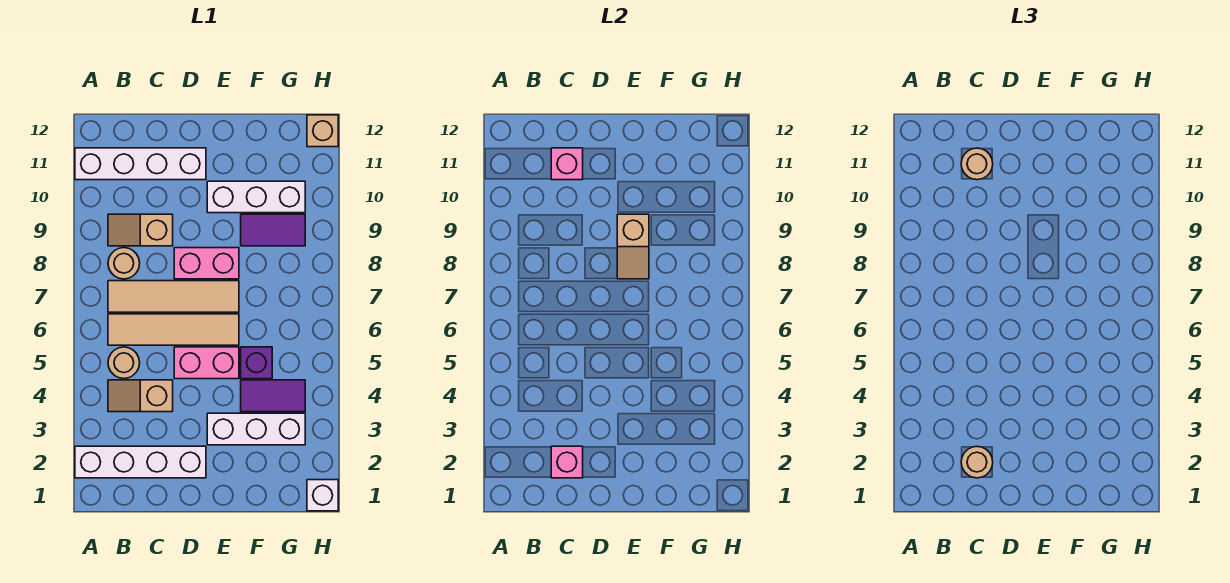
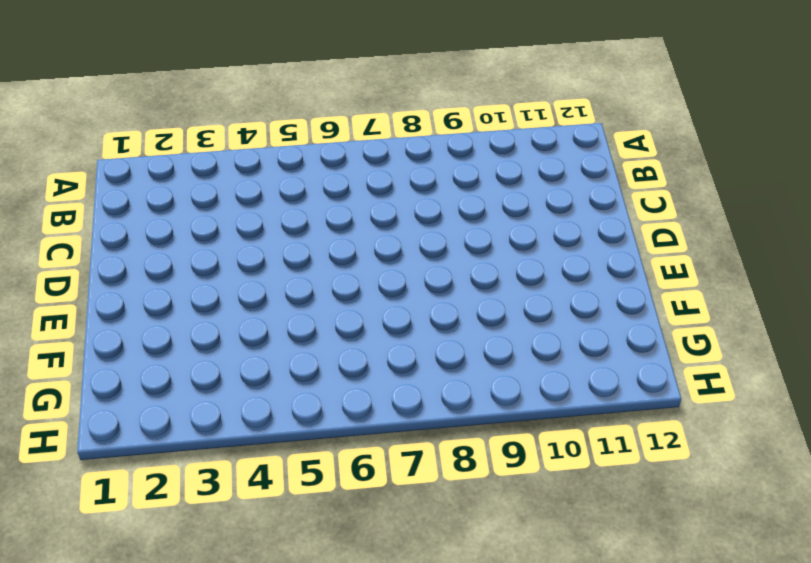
none -> white brick A2:D2 level 1
none -> white brick A11:D11 level 1
none -> tan slope B4:C4 level 1 top C

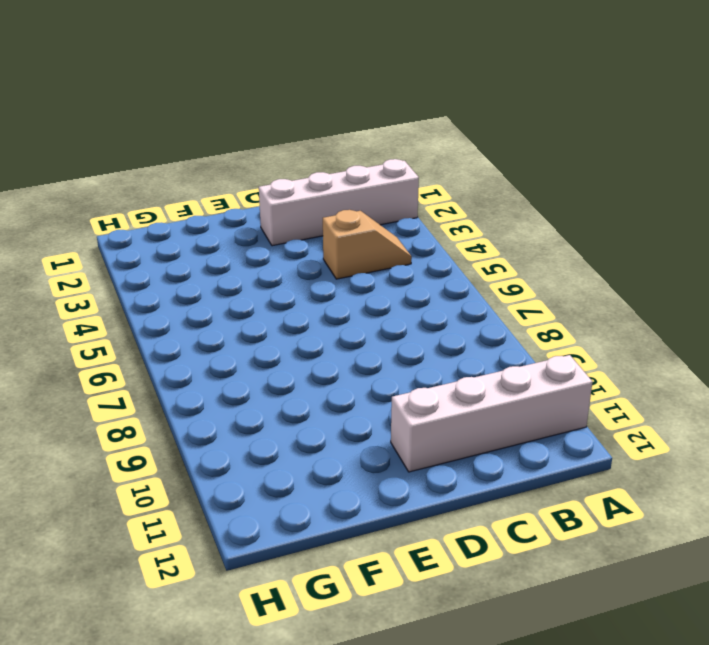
none -> tan round brick B5 level 1
none -> tan tile B6:E6 level 1
none -> tan tile B7:E7 level 1

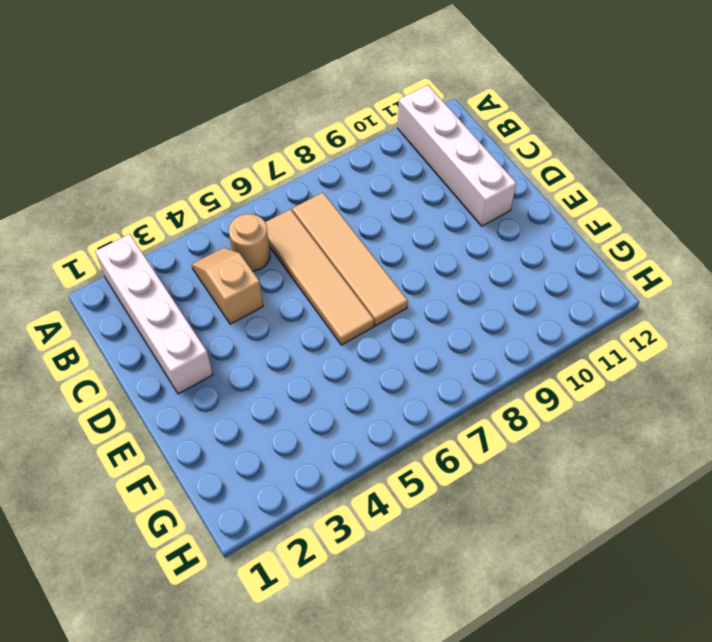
none -> tan round brick B8 level 1
none -> tan slope B9:C9 level 1 top C
none -> pink brick D5:E5 level 1

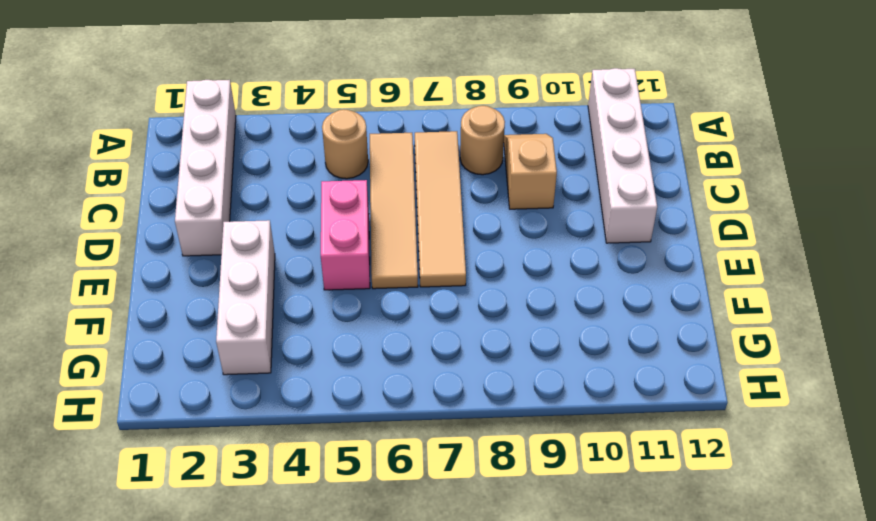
none -> tan slope B4:C4 level 1 top C
none -> pink brick D8:E8 level 1
none -> white brick E10:G10 level 1

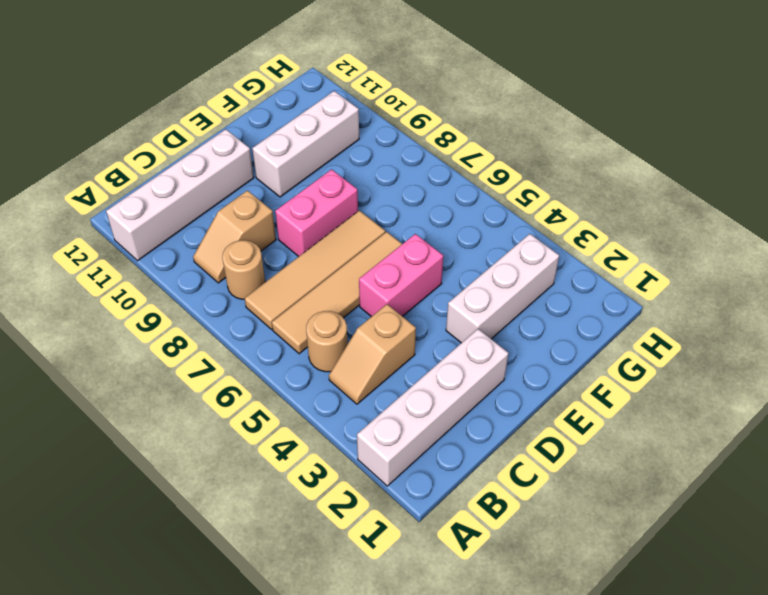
none -> purple tile F4:G4 level 1
none -> purple brick F5 level 1
none -> purple tile F9:G9 level 1

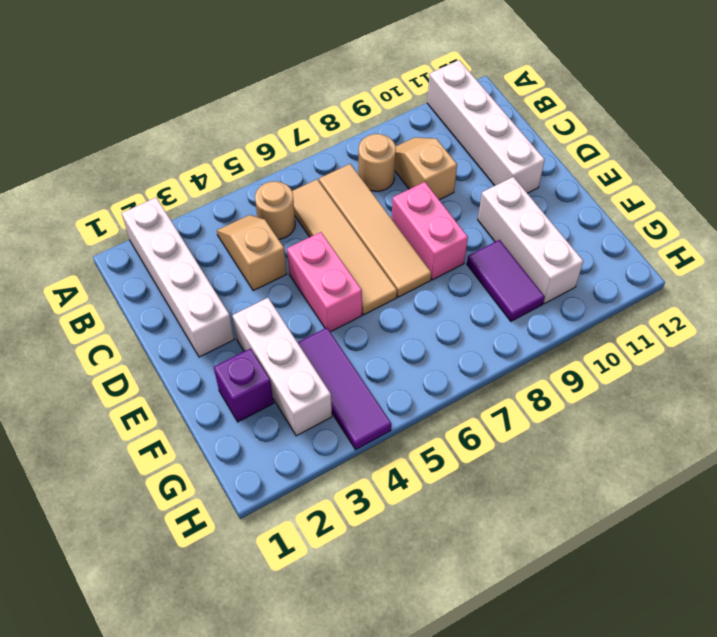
purple brick F2 level 1 -> purple brick F5 level 1
purple tile F4:H4 level 1 -> purple tile F4:G4 level 1
none -> white brick H1 level 1
none -> tan brick H12 level 1
none -> pink brick C2 level 2

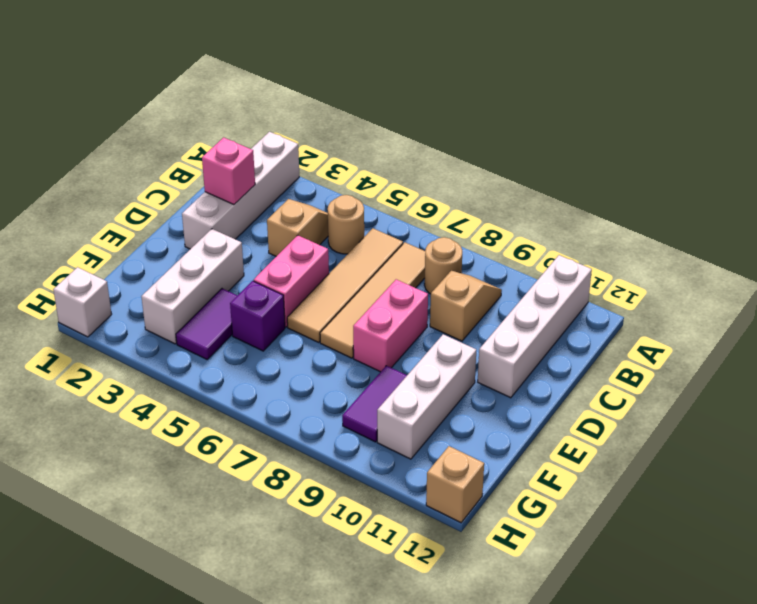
none -> pink brick C11 level 2
none -> tan slope E8:E9 level 2 top 9
none -> tan round brick C2 level 3

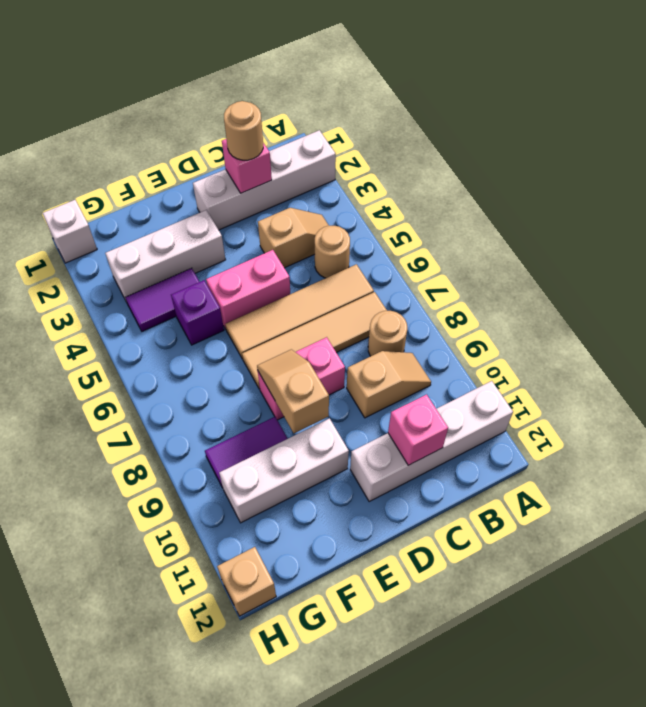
none -> tan round brick C11 level 3

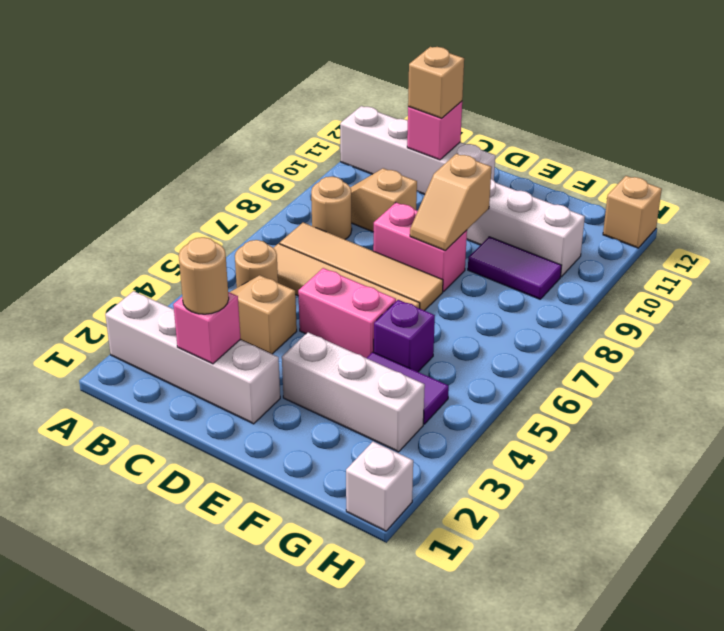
tan brick C11 level 3 -> tan round brick C11 level 3

